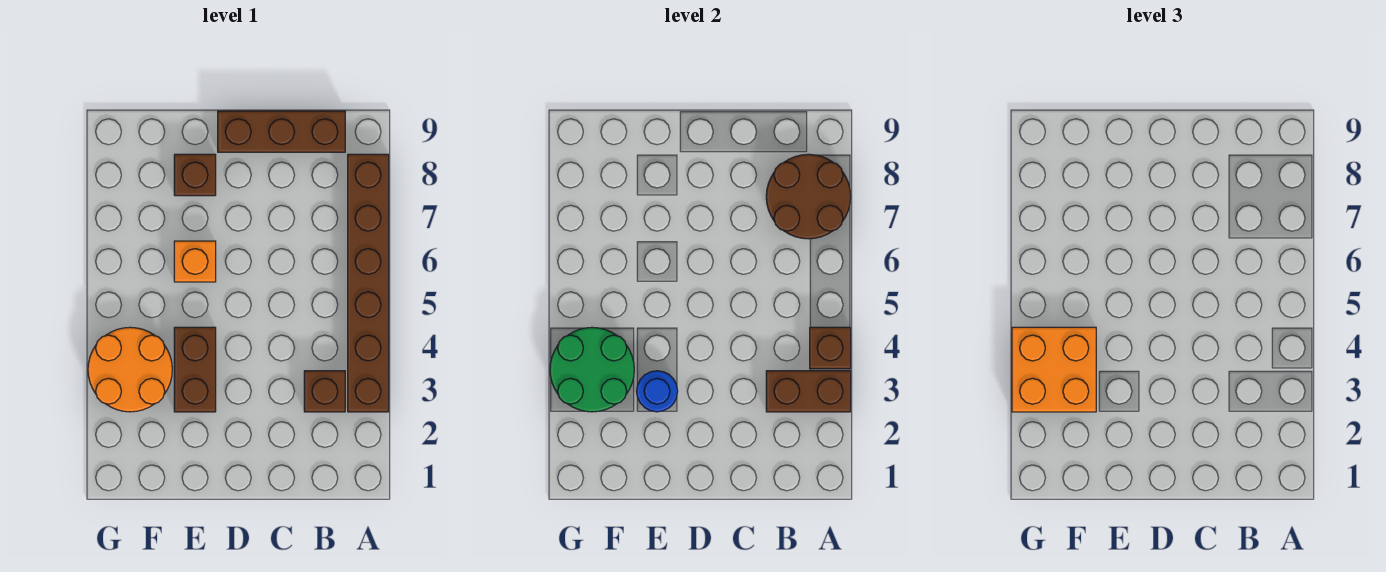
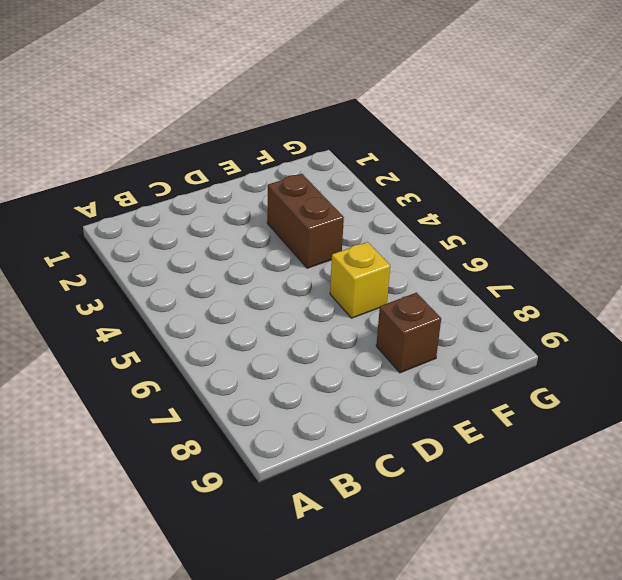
yellow brick E6 level 1 -> orange brick E6 level 1
none -> brown brick A3:A8 level 1
none -> brown brick B3 level 1
none -> brown brick B9:D9 level 1

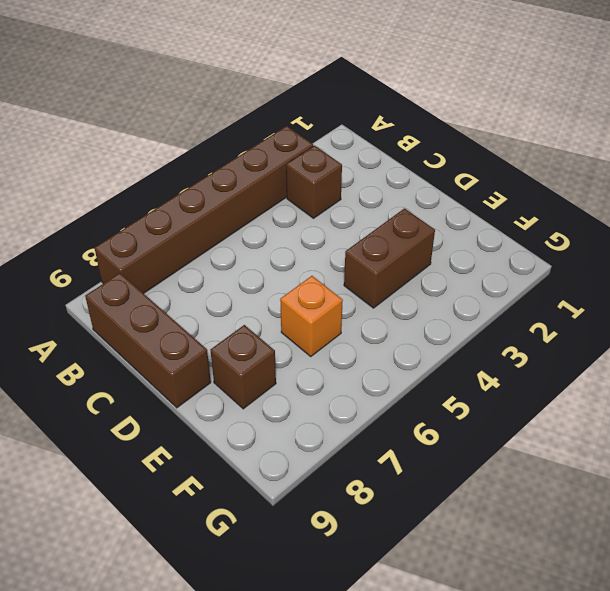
none -> orange round brick F3:G4 level 1
none -> brown brick A3:B3 level 2
none -> brown brick A4 level 2

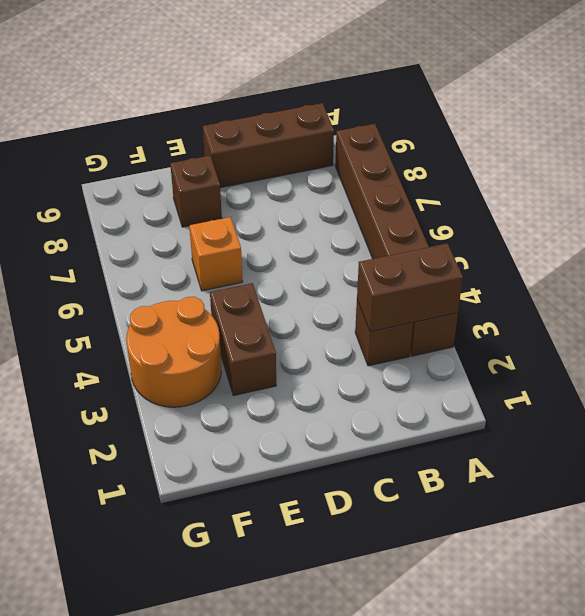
none -> brown brick A4 level 2
none -> brown round brick A7:B8 level 2
none -> blue round brick E3 level 2

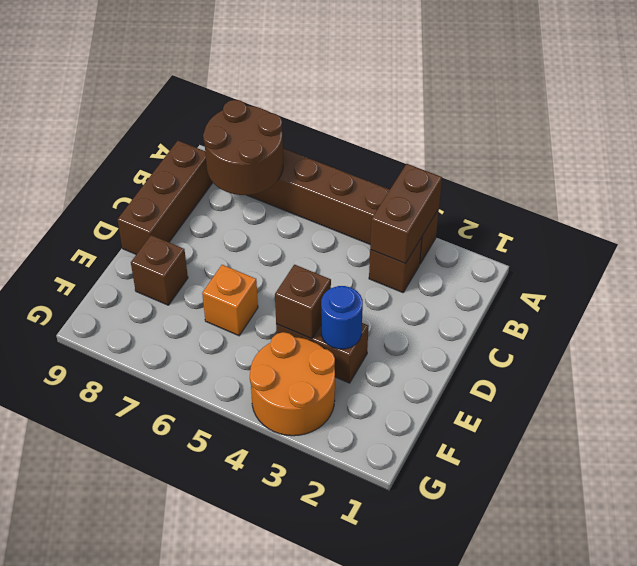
brown brick E4 level 2 -> brown brick A4 level 2
none -> green round brick F3:G4 level 2
none -> orange brick F3:G4 level 3

